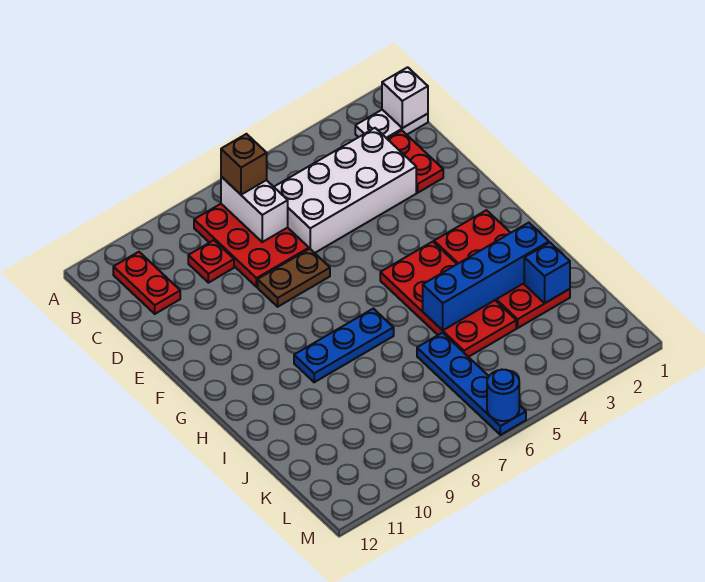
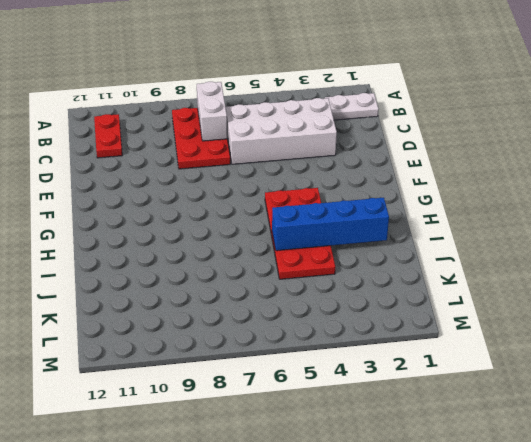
none -> red plate C2:D2 level 1
none -> red plate C9 level 1
none -> brown plate E7:E8 level 1

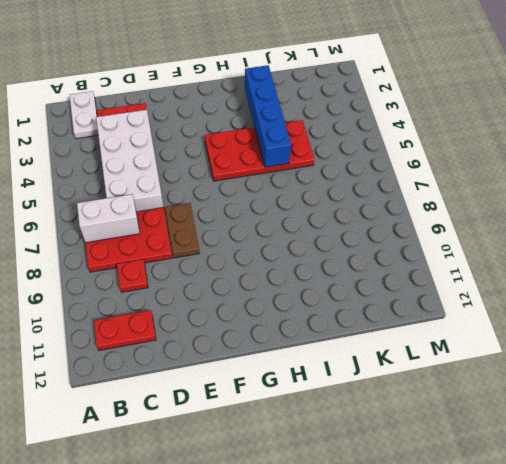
none -> red plate G2:J3 level 1
none -> blue plate H7:H9 level 1
none -> blue plate J6:M6 level 1

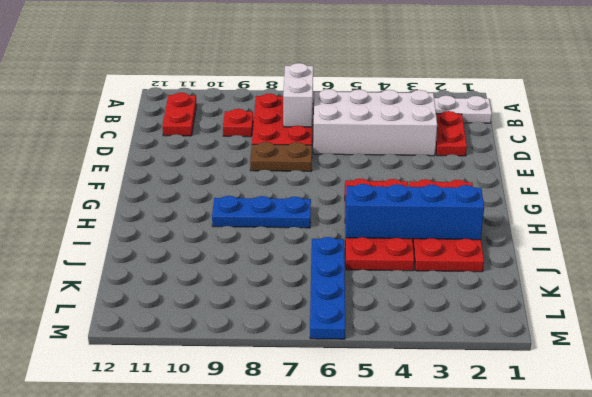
none -> white brick B1 level 2
none -> blue brick J2 level 2
none -> blue round brick M6 level 2

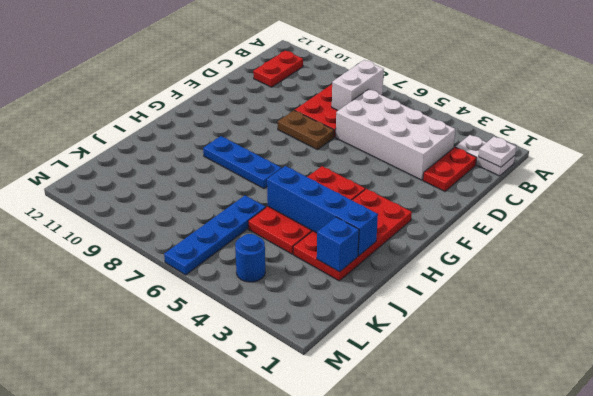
white plate B1 level 2 -> white brick B1 level 2
blue round brick L4 level 1 -> blue round brick M6 level 2
none -> red plate C9 level 1
none -> brown brick B7 level 3

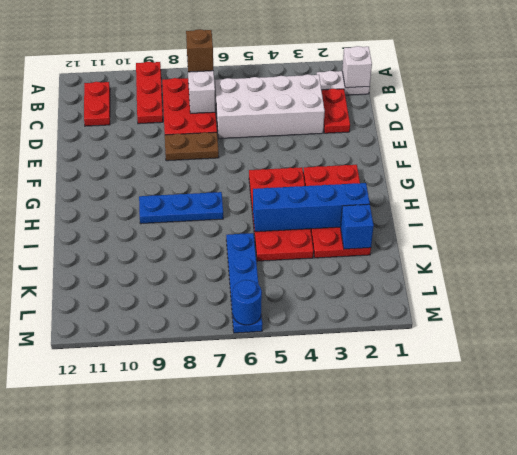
red plate A9:C9 level 1 -> red plate C9 level 1

